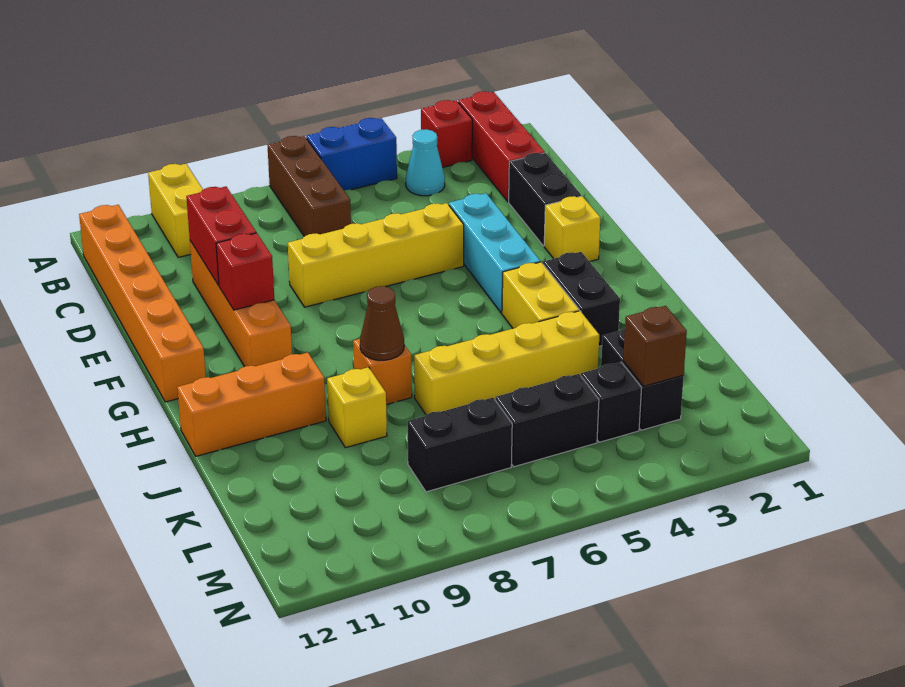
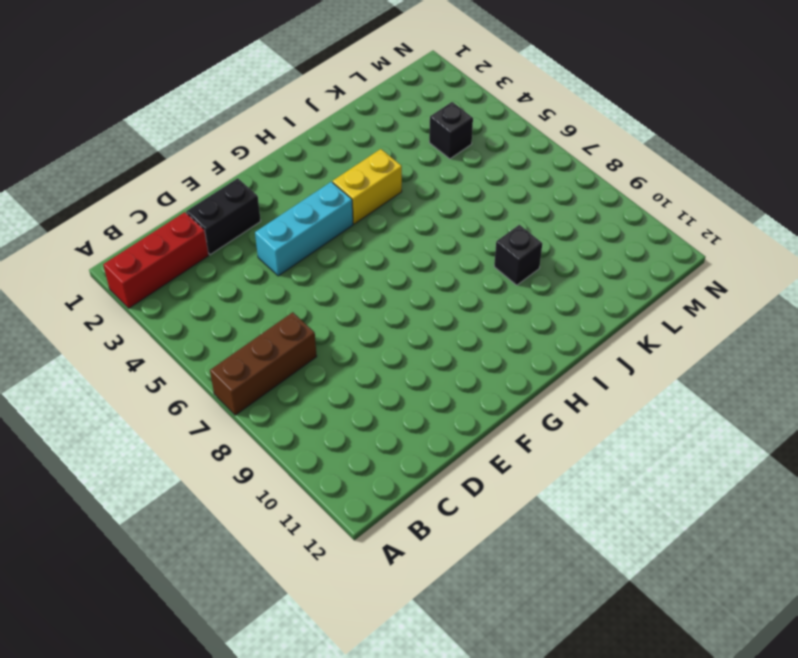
black brick J9 level 1 -> yellow brick J9 level 1
none -> red brick A3 level 1
none -> blue brick A5:A6 level 1
none -> yellow brick A10:B10 level 1

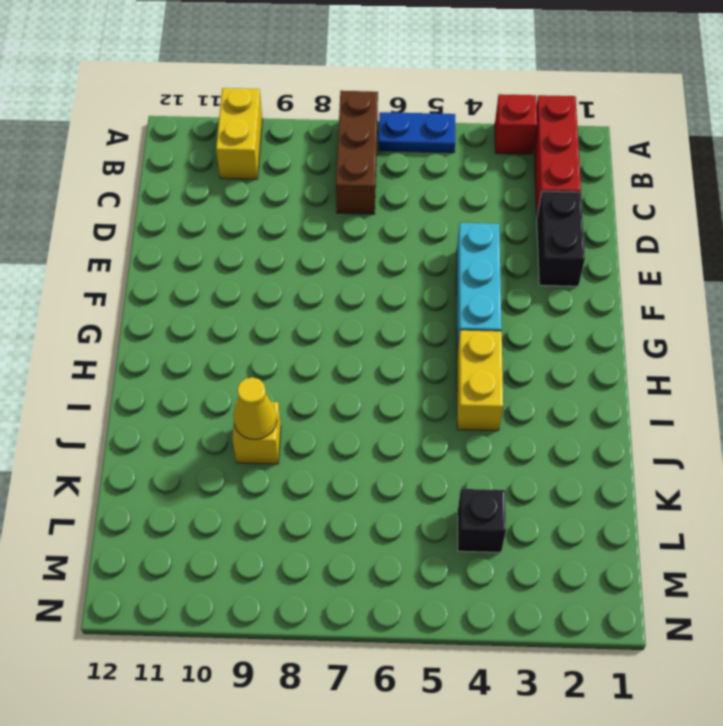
blue plate A5:A6 level 1 -> blue brick A5:A6 level 1
yellow cone J9 level 2 -> none
none -> cyan cone B4 level 1
none -> orange brick B12:G12 level 1
none -> orange brick D10:G10 level 1

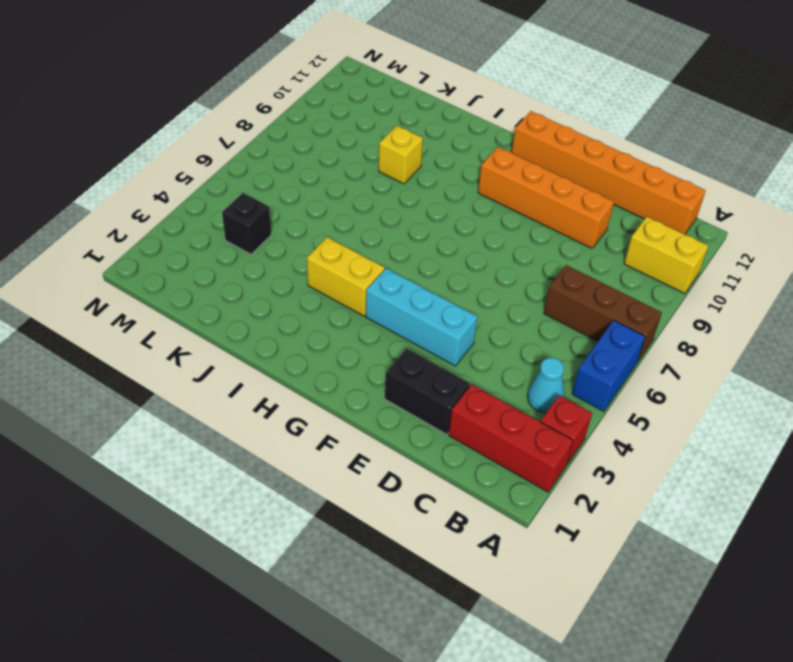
none -> yellow brick E5:E8 level 1
none -> yellow brick F2 level 1
none -> black brick H3:I3 level 1

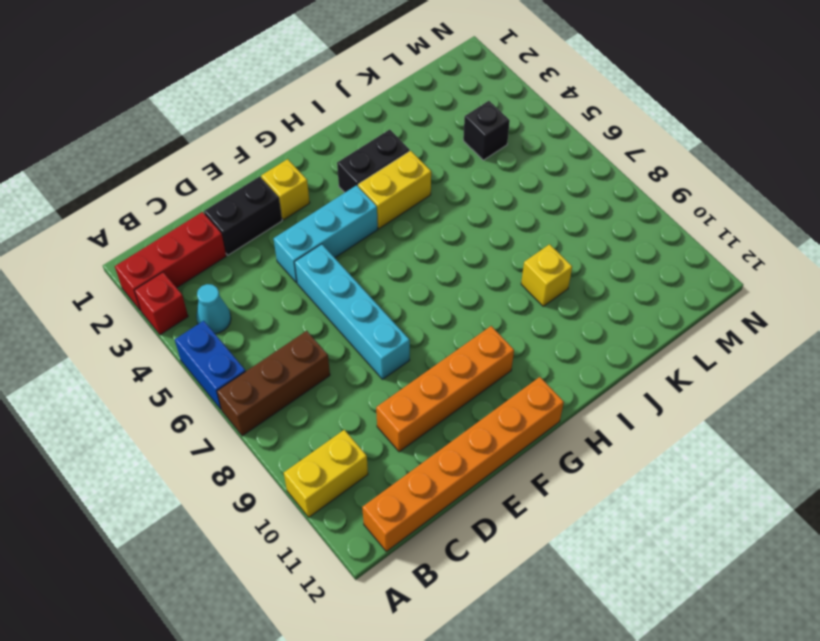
cyan brick E5:E8 level 1 -> yellow brick E5:E8 level 1
none -> orange brick I8 level 1
none -> orange brick I10:I12 level 1
none -> yellow brick J4:J7 level 1

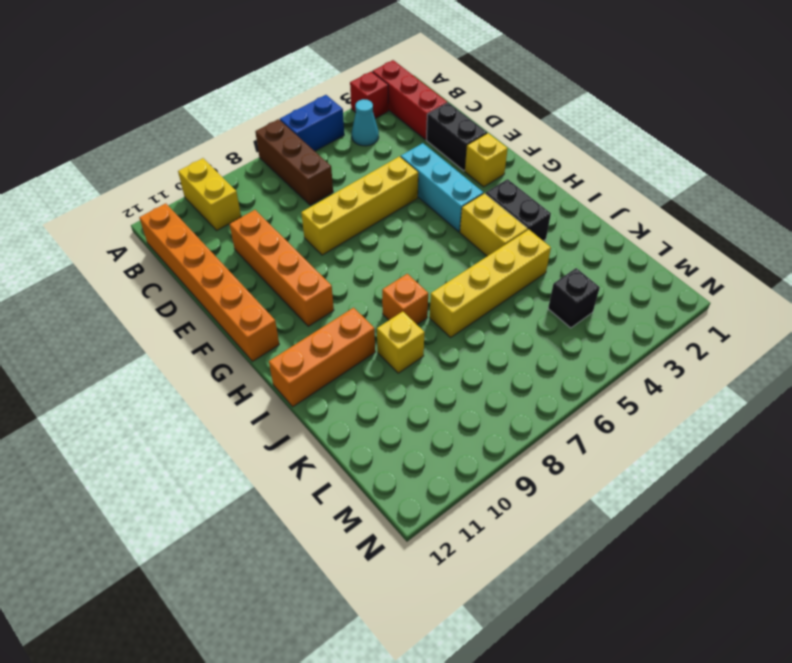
none -> black brick K3:L3 level 1
none -> black brick L5:L6 level 1
none -> black brick L7:L8 level 1

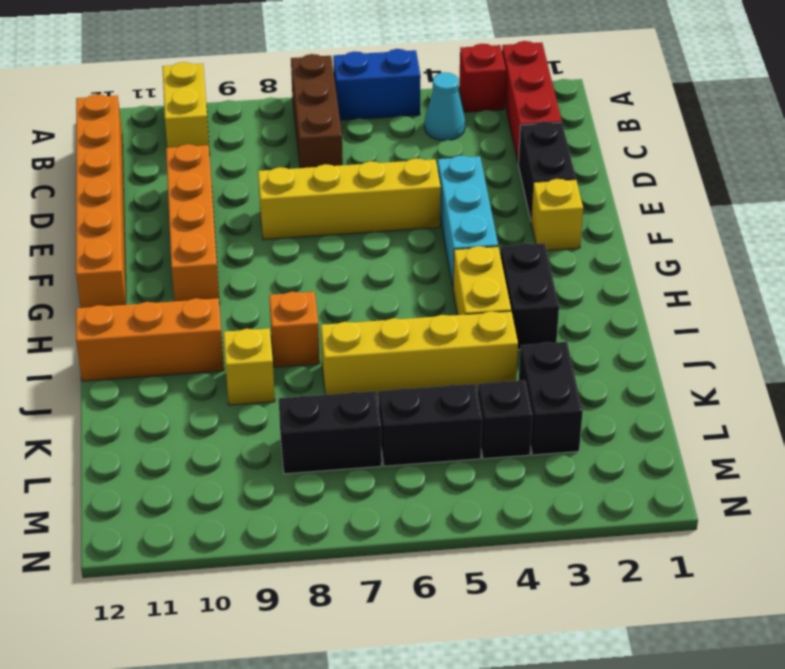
none -> red brick D10:E10 level 2
none -> red brick F10 level 2
none -> brown cone I8 level 2

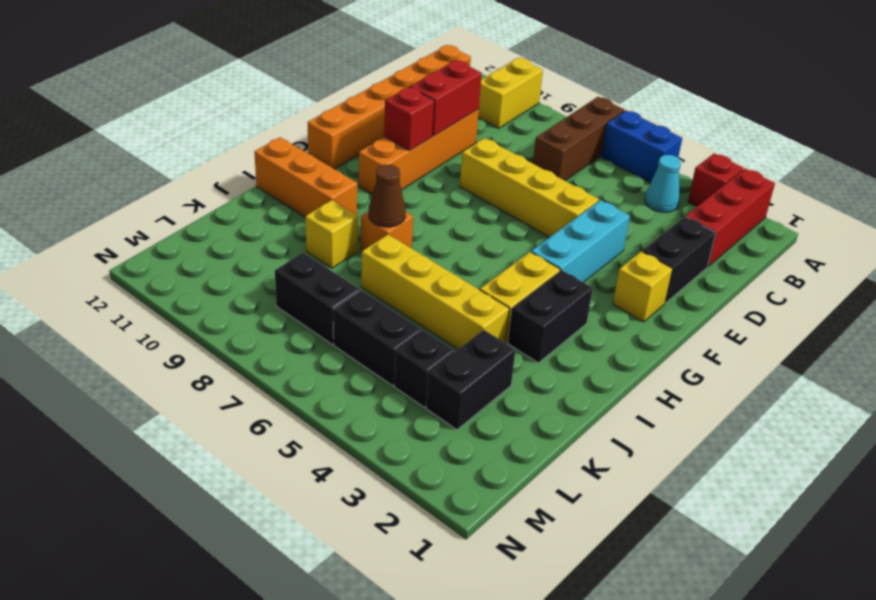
none -> brown brick L3 level 2

